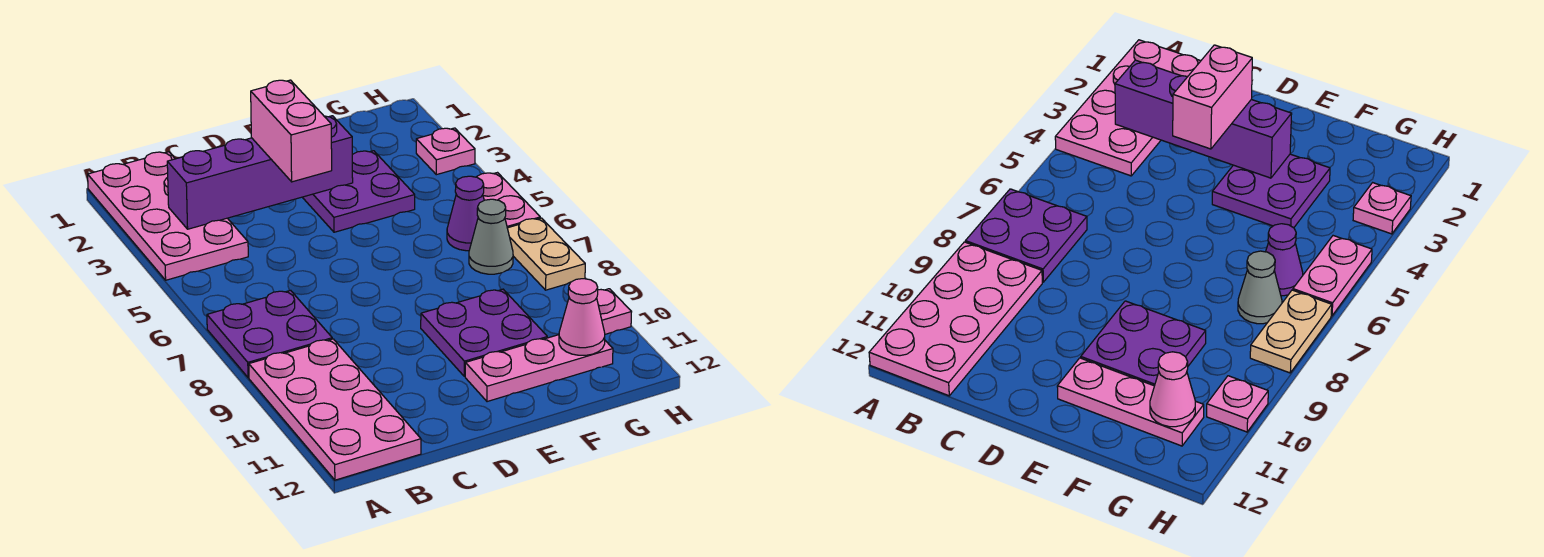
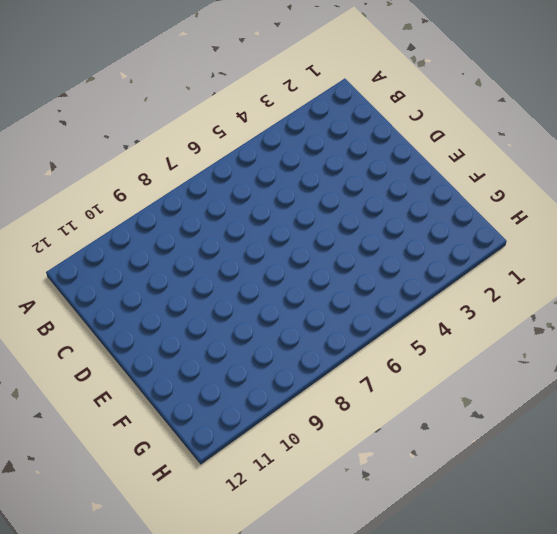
none -> pink plate A1:B4 level 1
none -> purple plate A7:B8 level 1
none -> pink plate A9:B12 level 1

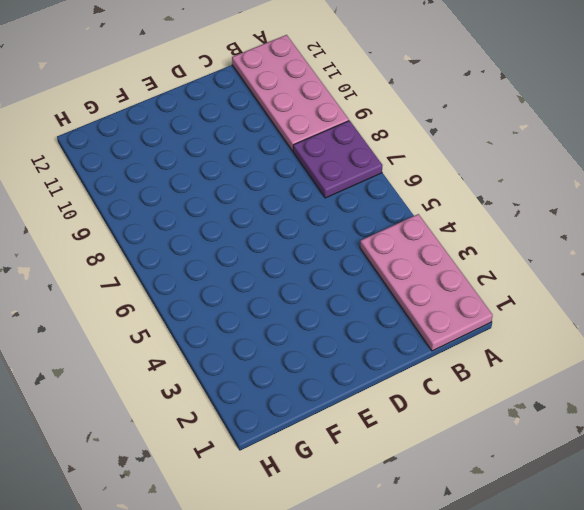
none -> purple plate E3:F4 level 1
none -> purple plate E9:F10 level 1
none -> pink plate E11:G11 level 1

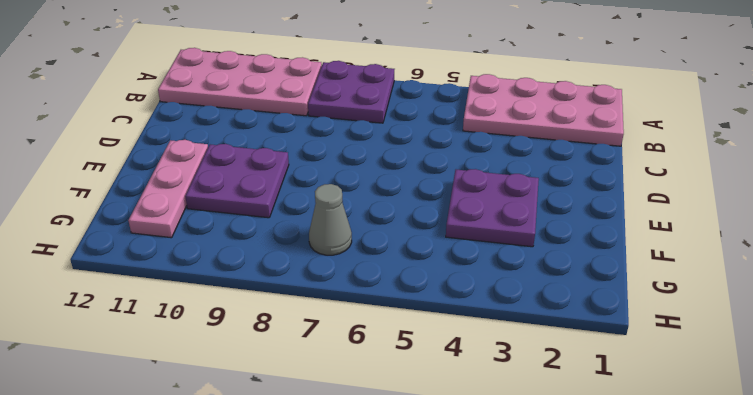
none -> purple cone G6 level 1
none -> pink plate H3 level 1
none -> pink plate H5:H6 level 1

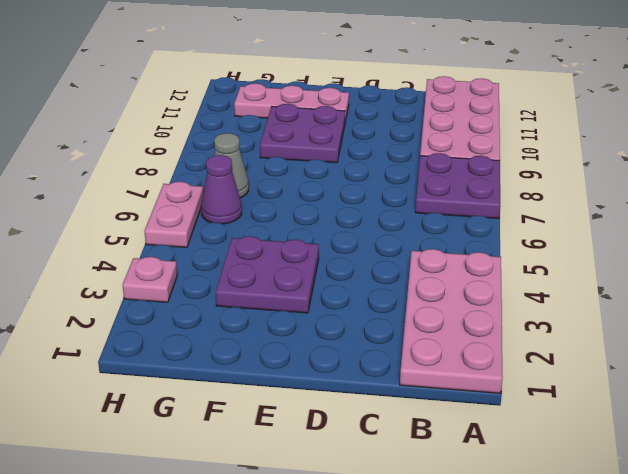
none -> tan plate H7:H8 level 1
none -> pink plate H10 level 1
none -> purple brick B3:E3 level 2

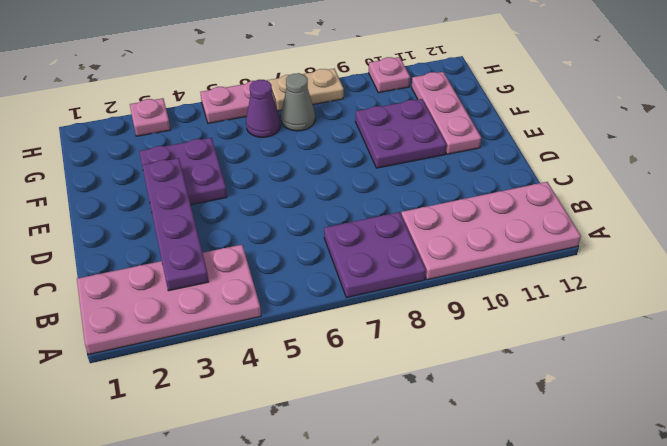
purple plate B3:E3 level 2 -> purple brick B3:E3 level 2
none -> pink cone G11 level 2
none -> pink brick D3:D4 level 3

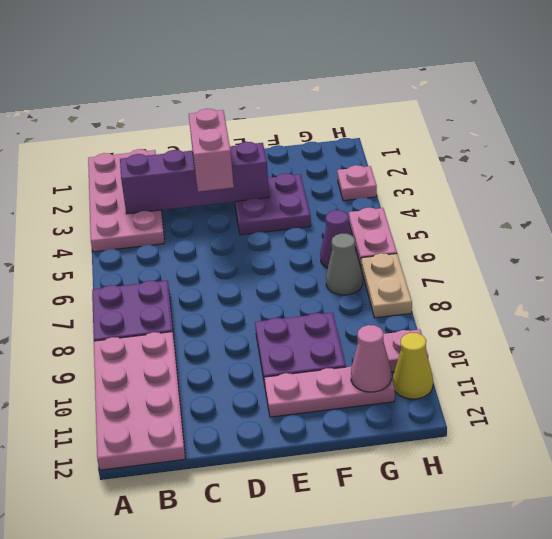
yellow cone H11 level 1 -> none

